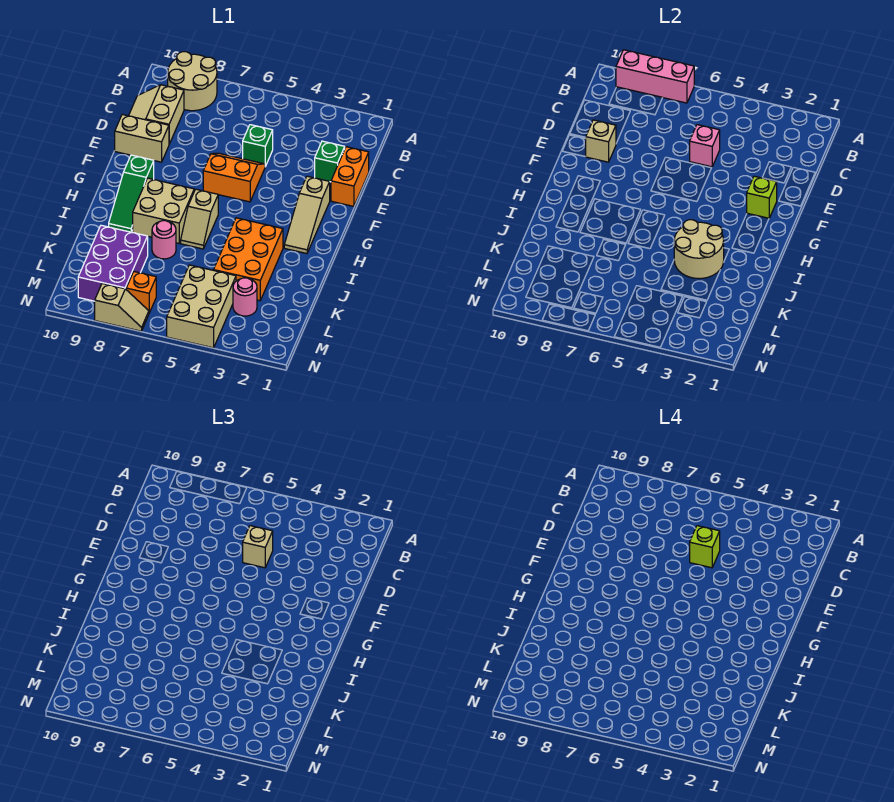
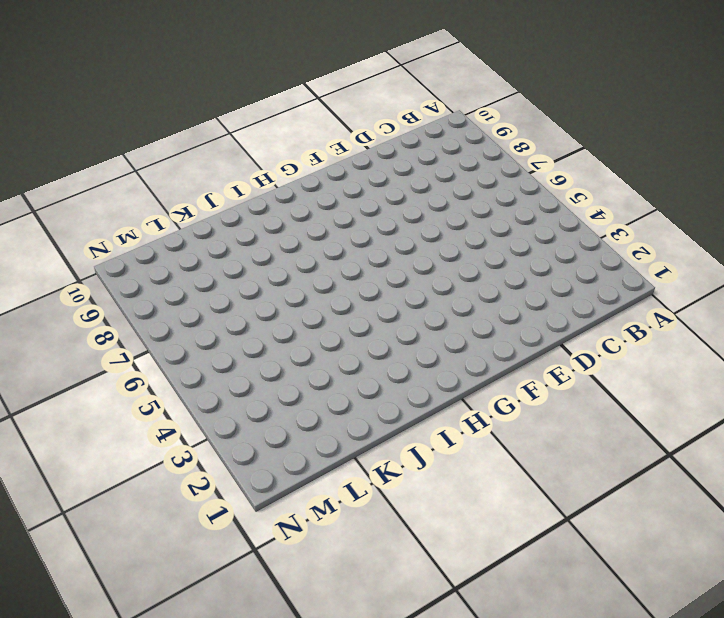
none -> tan round brick A8:B9 level 1
none -> tan slope C9:D10 level 1 top 9
none -> orange brick D1:E1 level 1

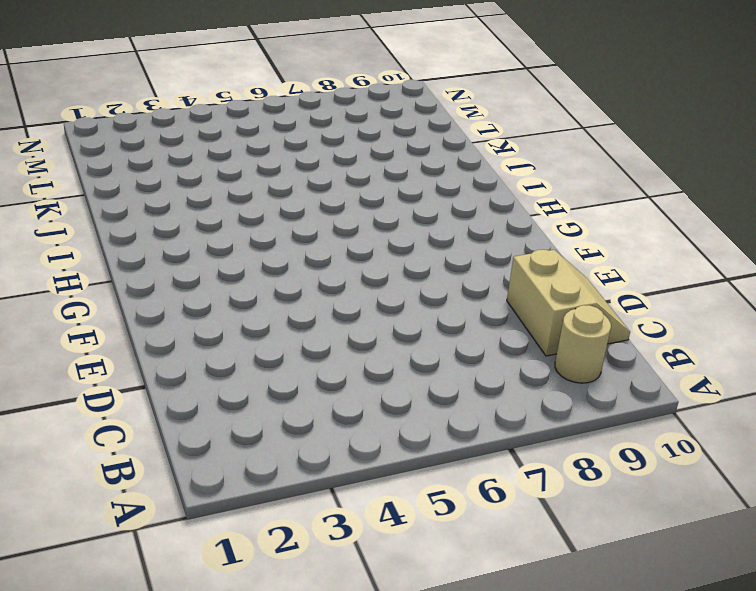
tan round brick B9 level 1 -> tan round brick A8:B9 level 1
none -> orange brick D1:E1 level 1
none -> green brick D2 level 1
none -> green brick D5 level 1

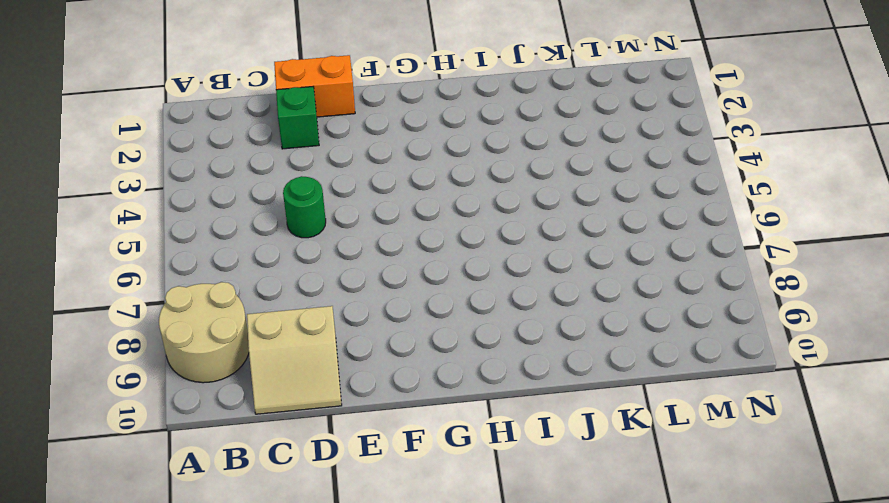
green round brick D5 level 1 -> green brick D5 level 1
none -> orange slope E5:F6 level 1 top F
none -> tan brick E9:E10 level 1
none -> tan slope F2:H2 level 1 top F

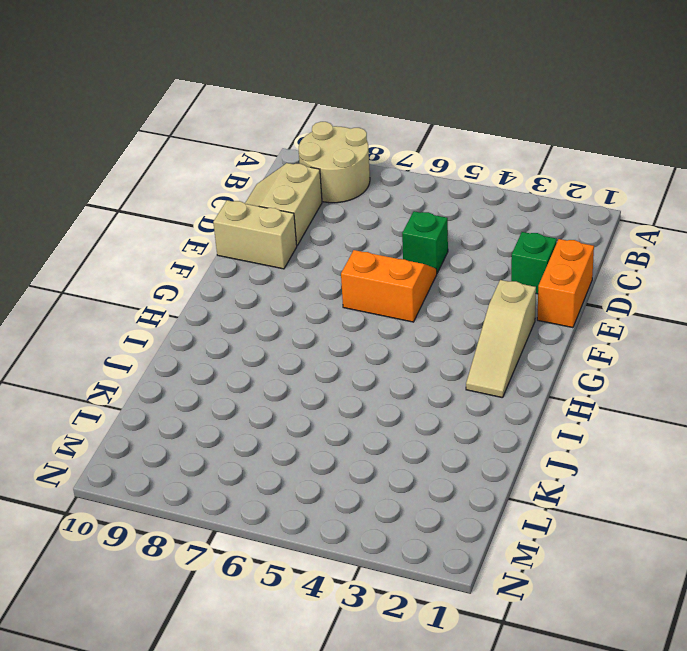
none -> green slope G9:I9 level 1 top G
none -> tan slope H6:I6 level 1 top H
none -> tan brick H7:I8 level 1

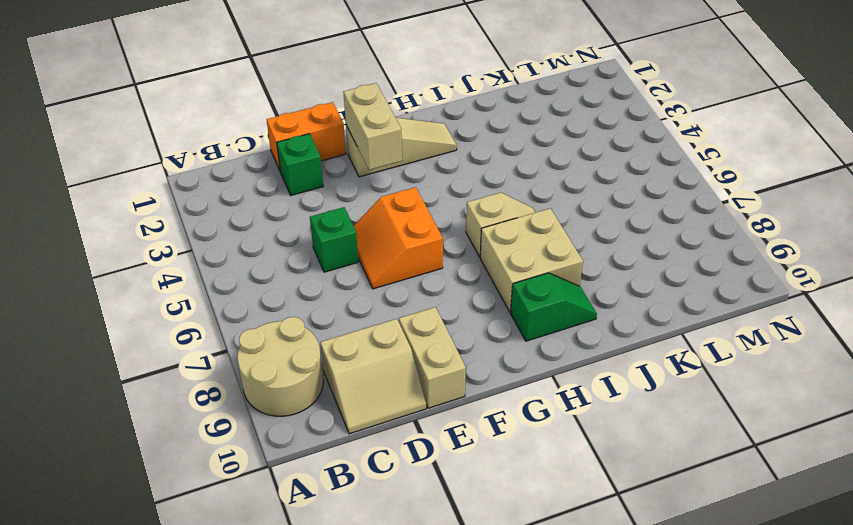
tan brick F2:F3 level 2 -> lime brick F2 level 2
green slope H9:I9 level 1 top H -> green slope G9:I9 level 1 top G
none -> orange brick I3:K4 level 1
none -> pink round brick J7 level 1
none -> purple brick K8:M9 level 1

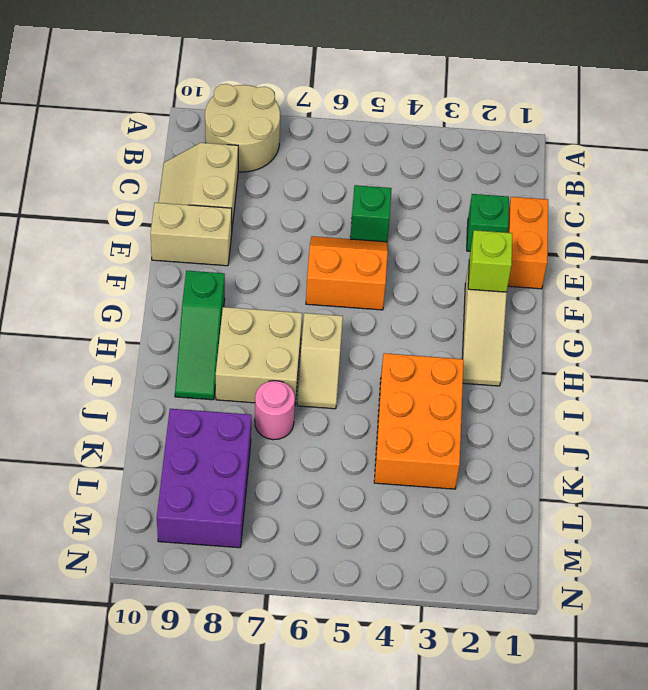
none -> pink round brick L3 level 1
none -> tan brick L4:N5 level 1
none -> orange brick M7 level 1

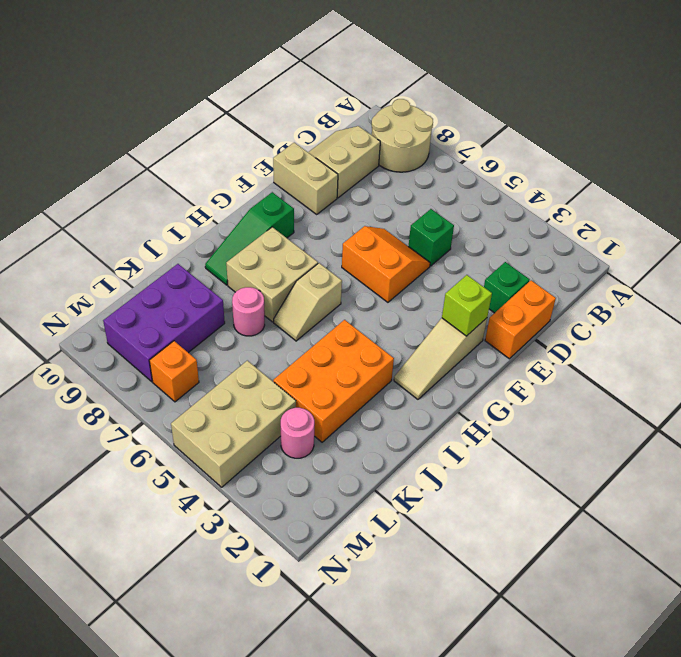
none -> tan slope N7:N8 level 1 top 8
none -> pink brick A7:A9 level 2
none -> pink brick D5 level 2

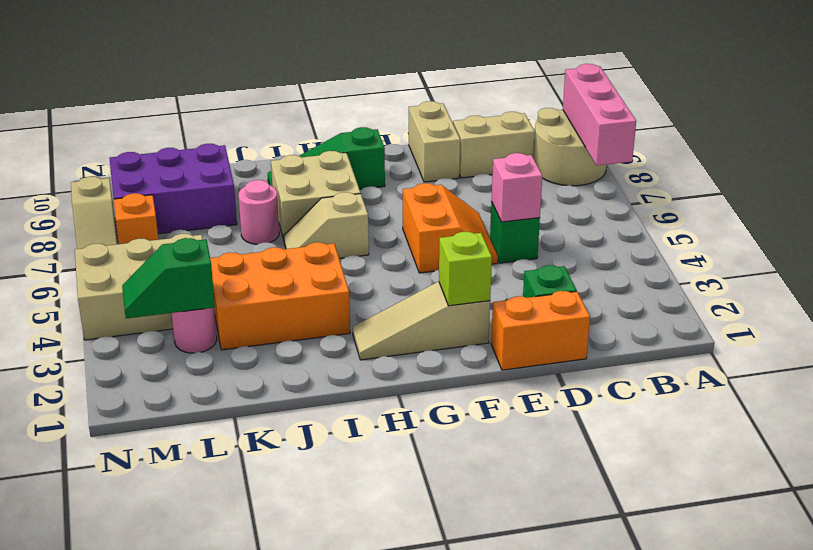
green slope L3:M3 level 2 top L -> none
none -> tan brick E9 level 2
none -> tan round brick I3:J4 level 2
none -> tan brick D5 level 3

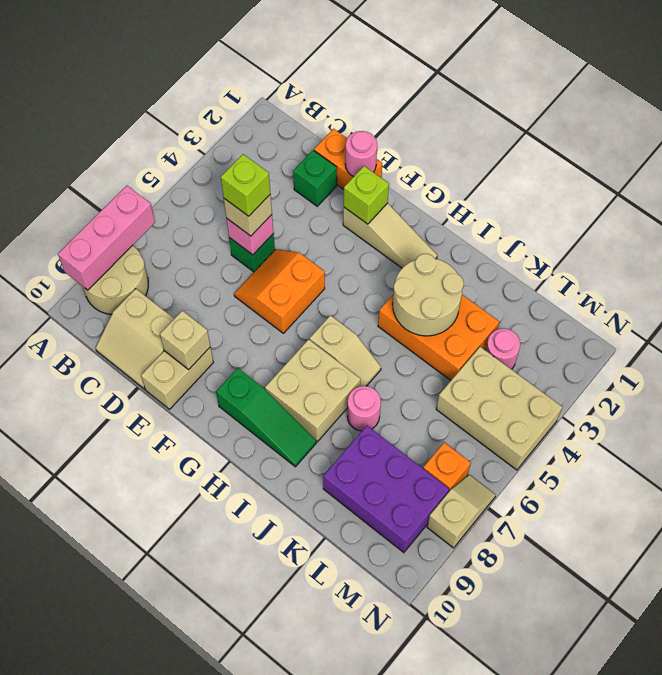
pink round brick E1 level 2 -> none

